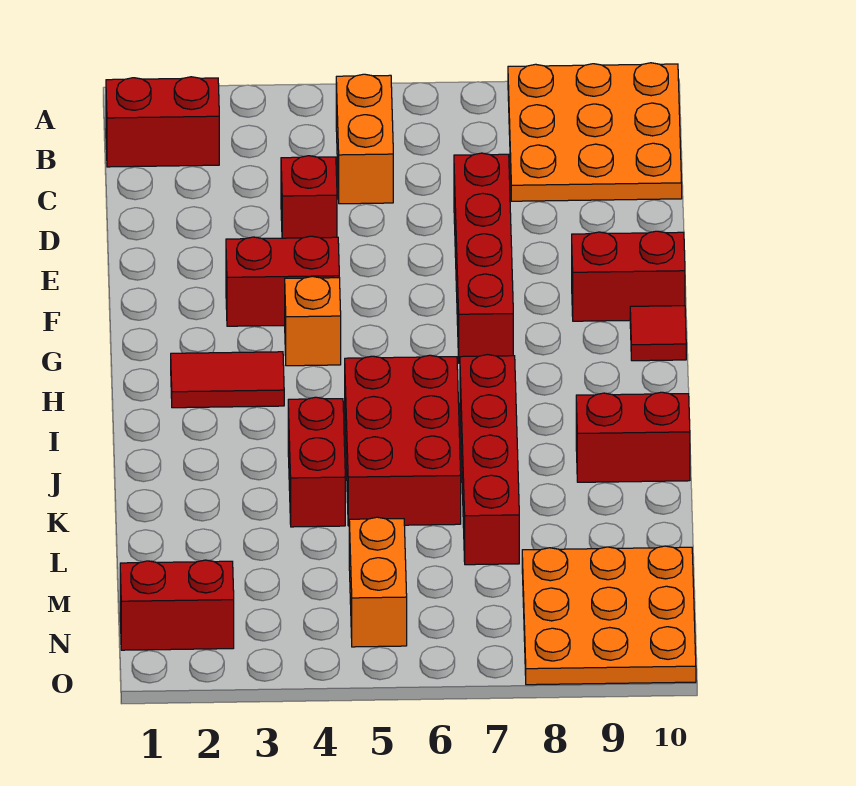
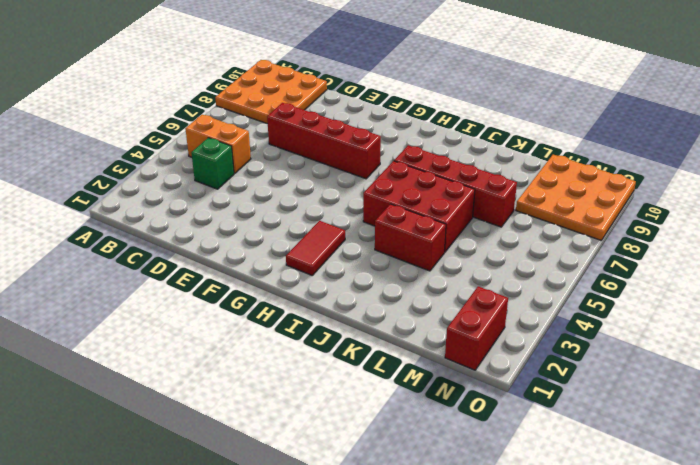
green brick C4 level 1 -> none
none -> red brick B1:B2 level 1
none -> red brick D4 level 1
none -> red brick F3:F4 level 1

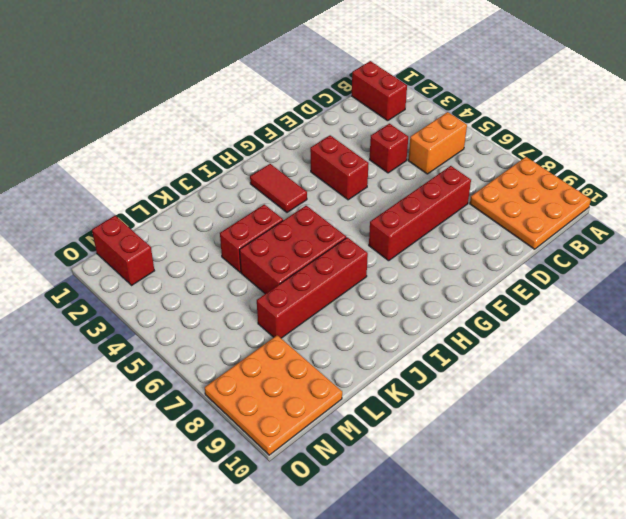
none -> red brick F9:F10 level 1
none -> orange brick G4 level 1
none -> red tile G10 level 1

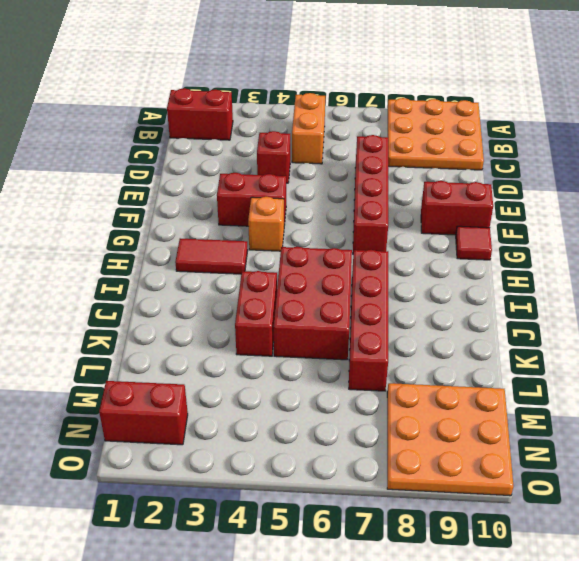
none -> red brick J9:J10 level 1
none -> orange brick M5:N5 level 1

